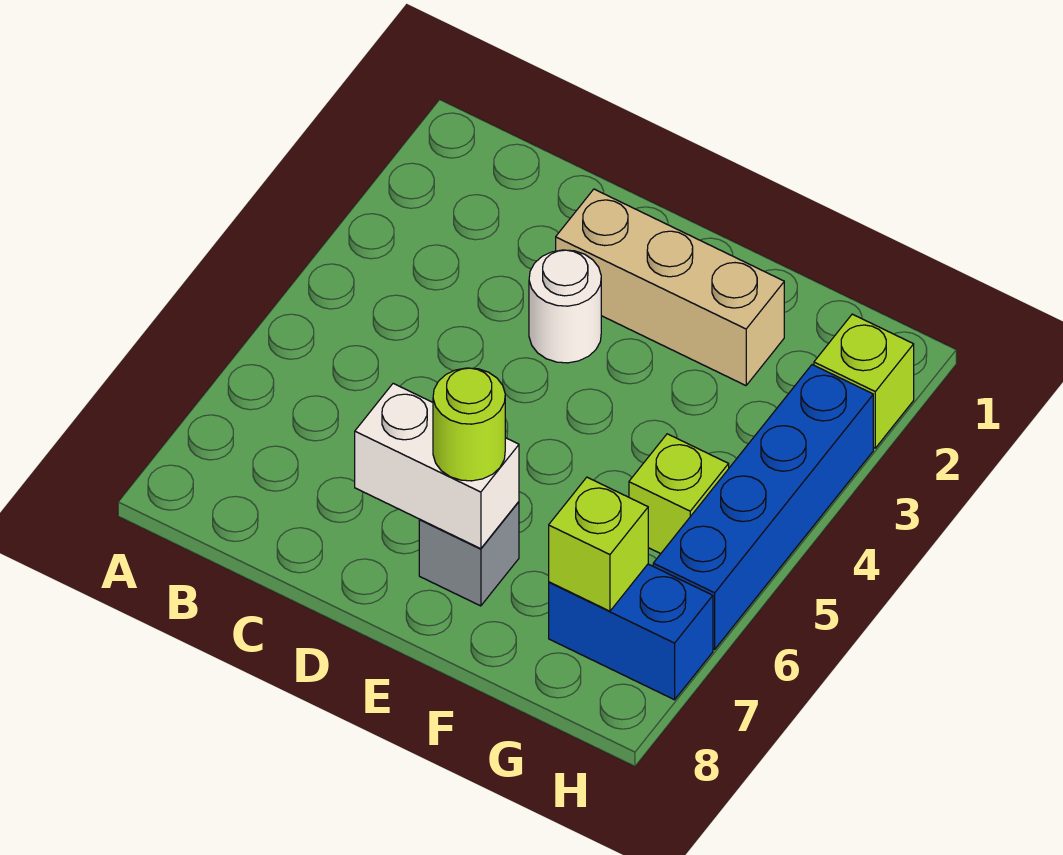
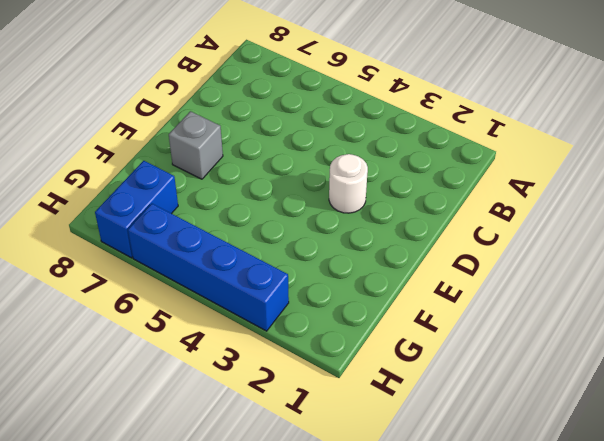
none -> tan brick D2:F2 level 1
none -> lime brick G5 level 1

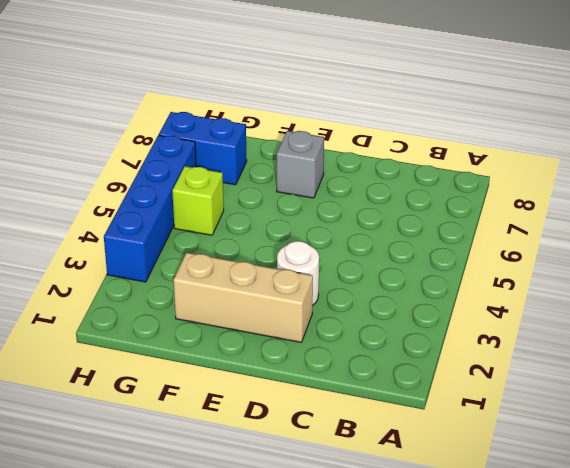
none -> lime brick H2 level 1
none -> white brick D7:E7 level 2

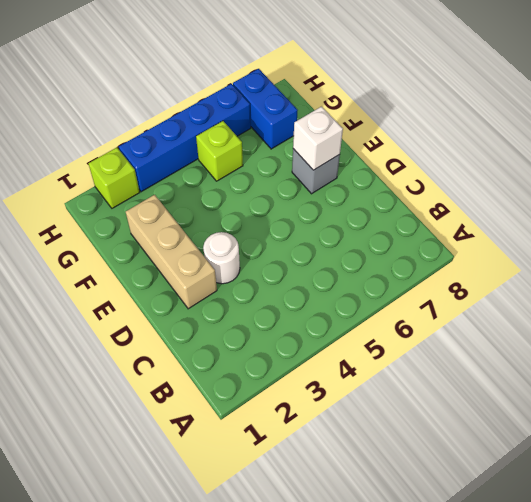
white brick E7 level 2 -> white brick D7:E7 level 2
none -> lime brick G7 level 2
none -> lime round brick E7 level 3

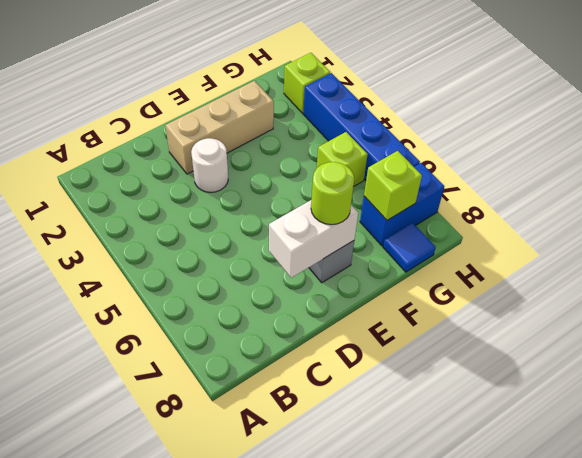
blue tile G8 level 1 -> none

